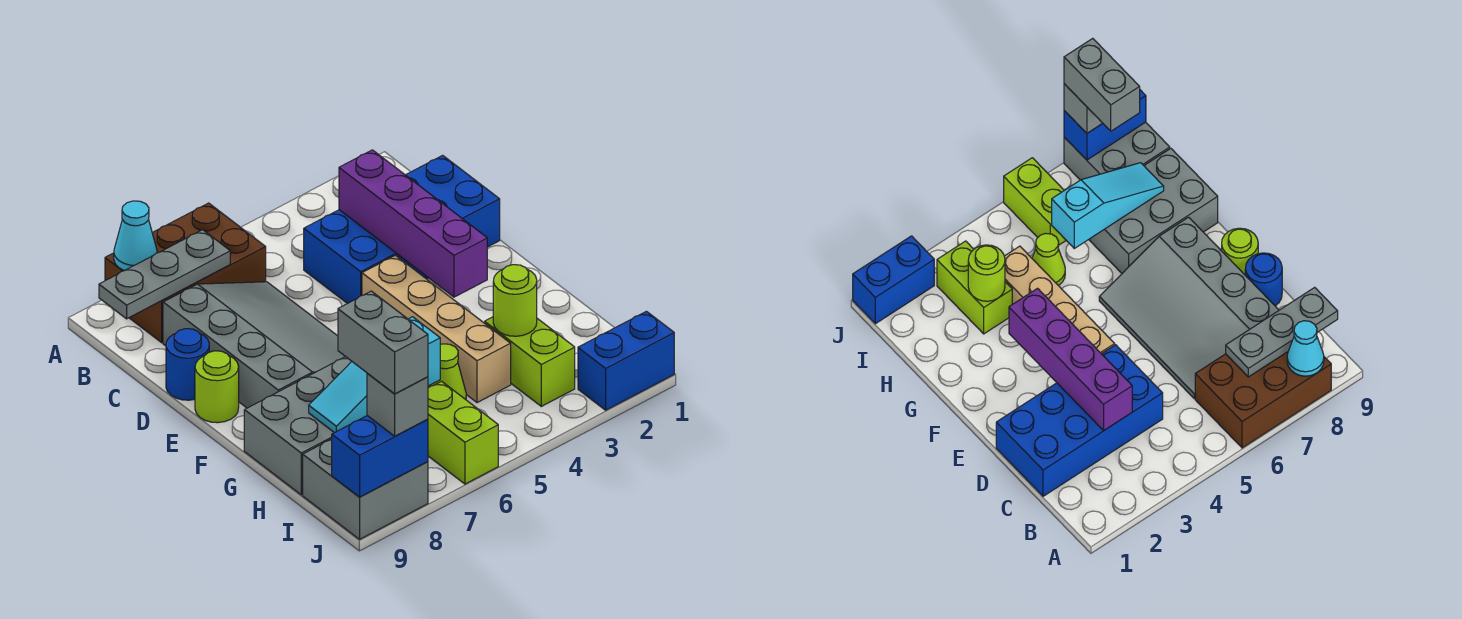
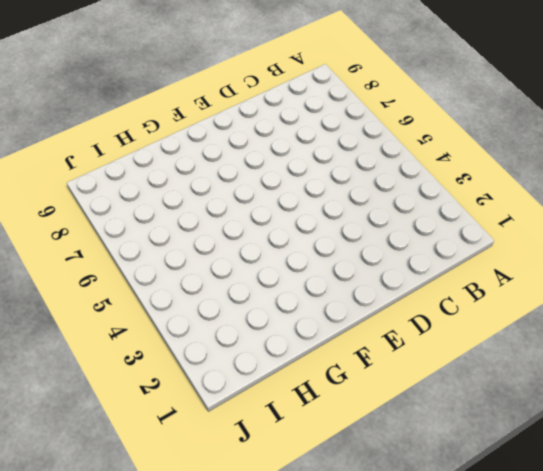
none -> brown brick A6:B8 level 1
none -> blue brick C1:D4 level 1
none -> grey slope C6:F8 level 1 top 8

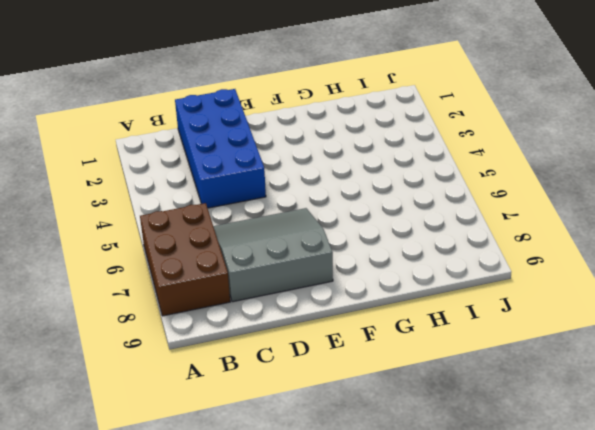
grey slope C6:E8 level 1 top 8 -> grey slope C6:F8 level 1 top 8
none -> blue round brick D9 level 1
none -> tan brick E4:H4 level 1
none -> lime round brick E9 level 1

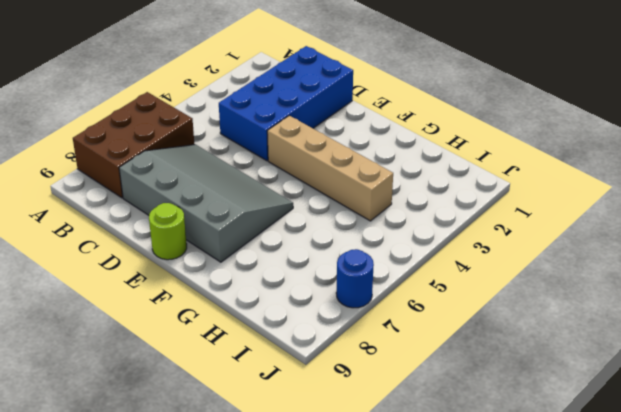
blue round brick J7 level 1 -> blue round brick D9 level 1
none -> grey brick G7:H9 level 1
none -> lime brick H3:I3 level 1
none -> lime cone H5 level 1

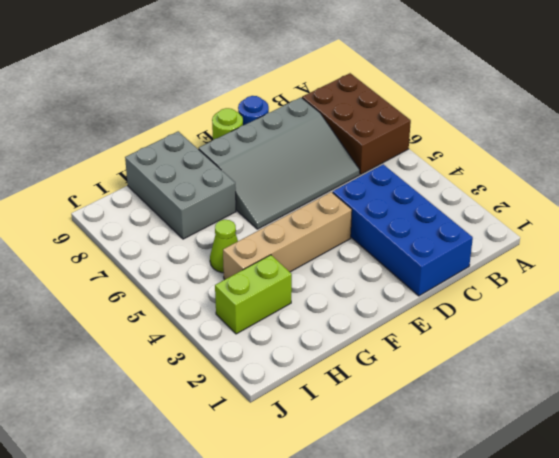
none -> lime brick I6:J6 level 1
none -> grey brick I8:J9 level 1
none -> blue brick J1:J2 level 1

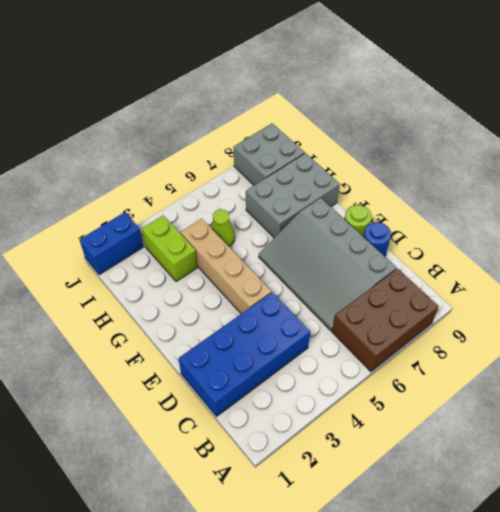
none -> lime brick I6:J6 level 1
none -> cyan cone A8 level 2
none -> grey plate B7:B9 level 2

